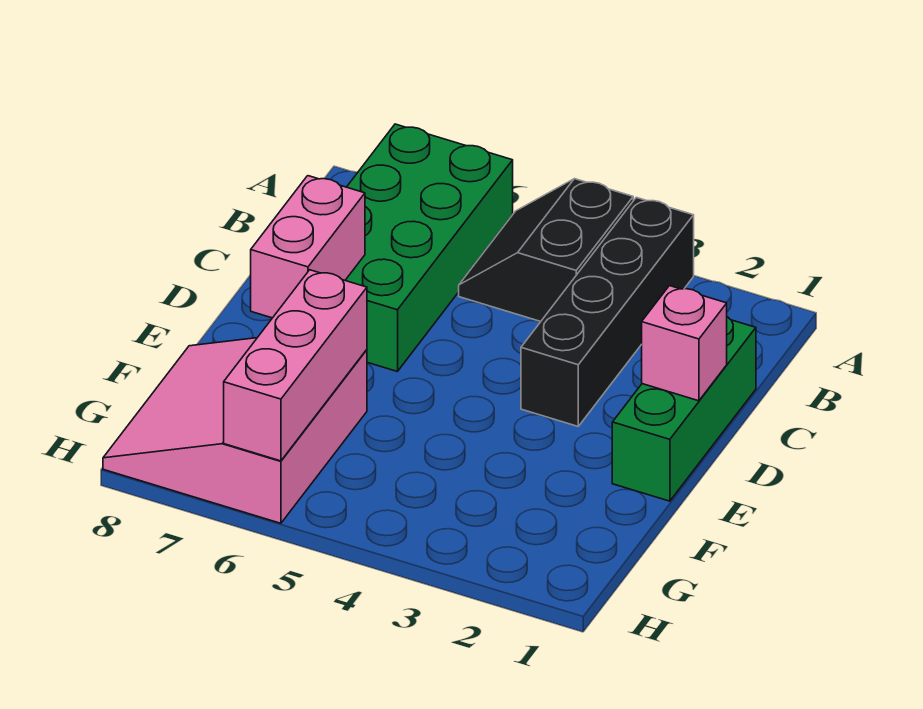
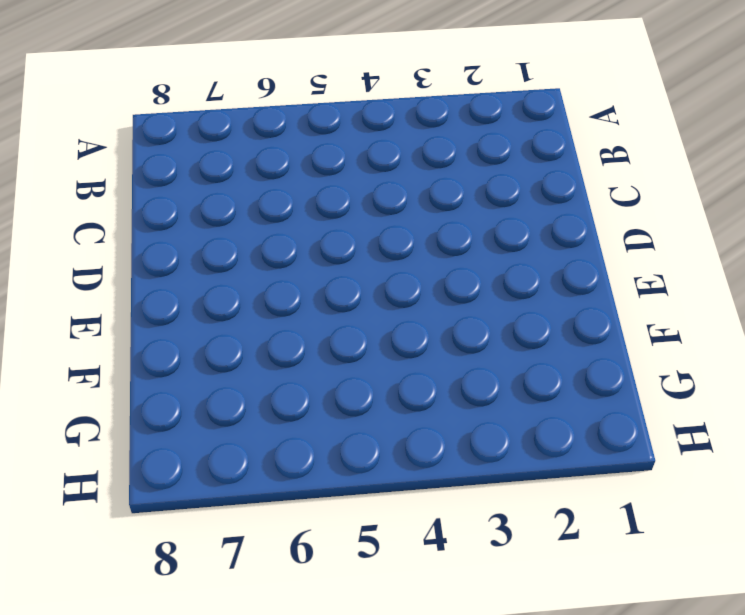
none -> black brick A3:D3 level 1
none -> black slope A4:B5 level 1 top 4

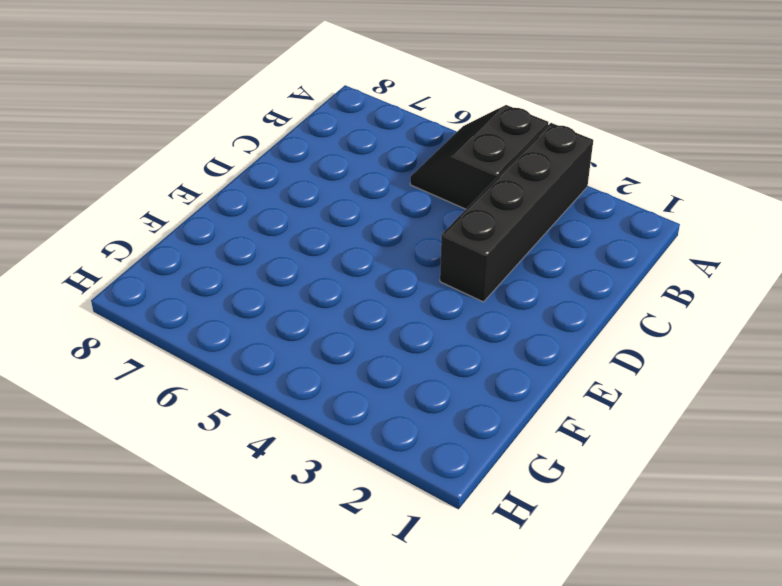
none -> green brick A6:D7 level 1
none -> green brick C1:E1 level 1

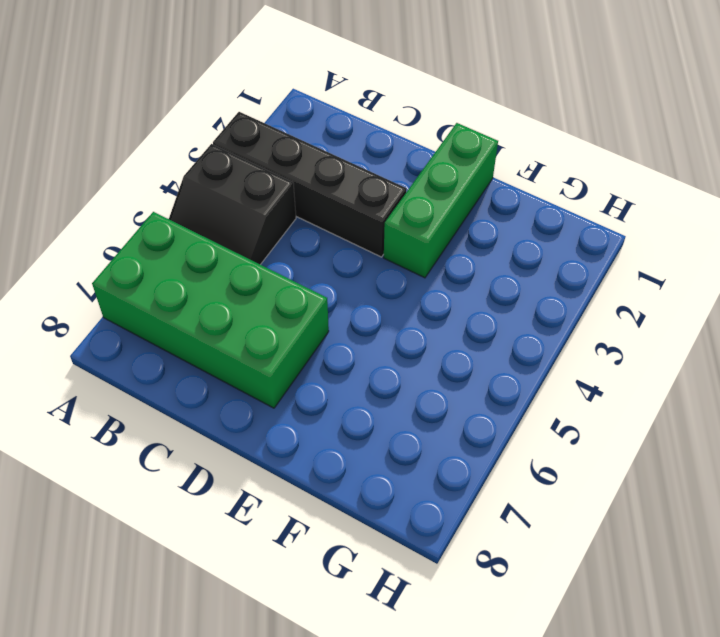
green brick E1:E3 level 1 -> green brick C1:E1 level 1
none -> pink slope F6:H8 level 1 top 6
none -> pink brick D1 level 2

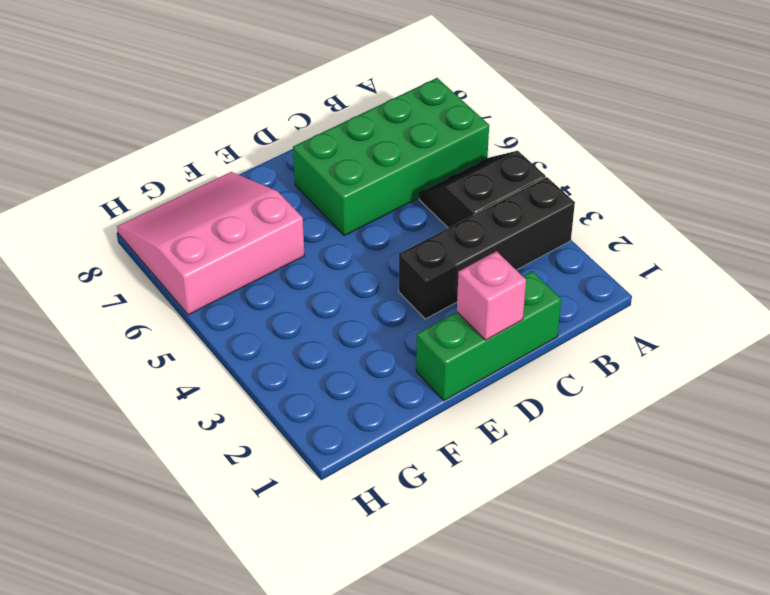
none -> pink brick D7:E7 level 2
none -> pink brick F6:H6 level 2

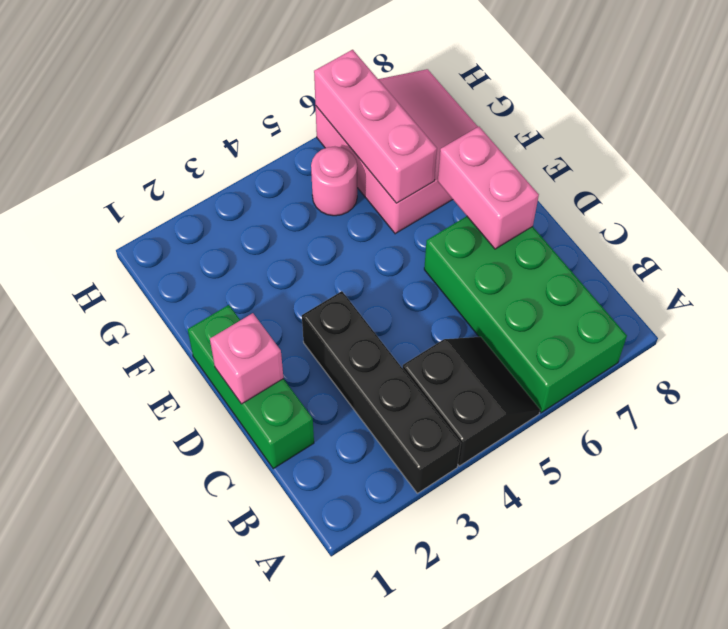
pink round brick G5 level 1 -> none

